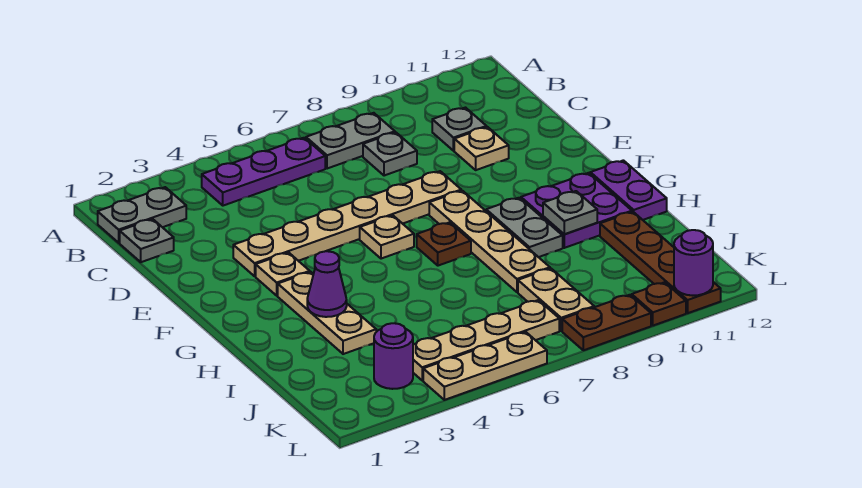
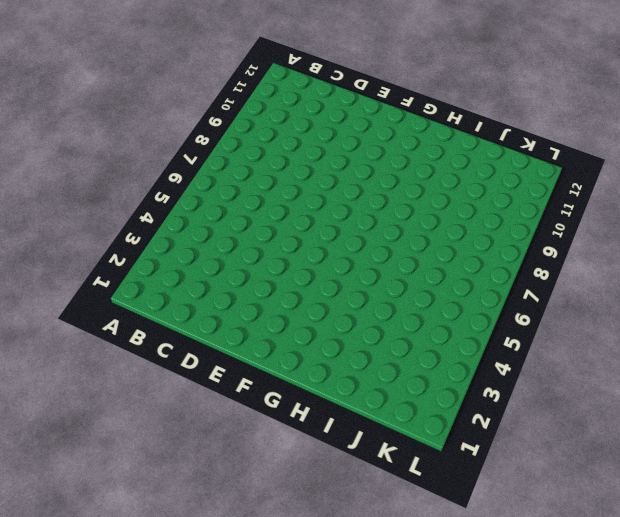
none -> grey plate B1:B2 level 1
none -> purple plate B4:B6 level 1
none -> grey plate B7:B8 level 1

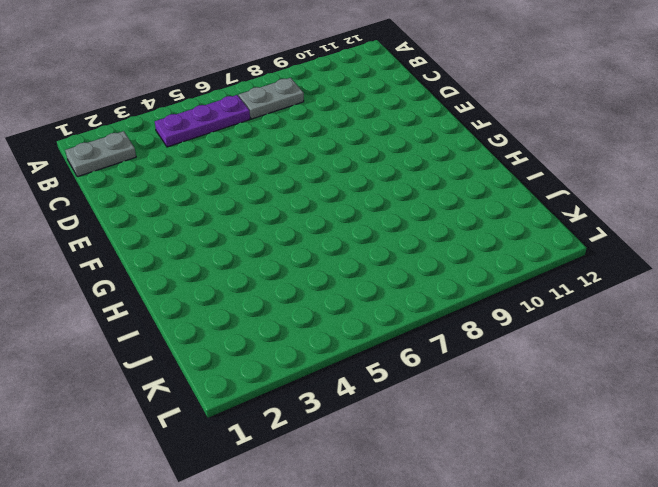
none -> grey plate C1 level 1
none -> grey plate C8 level 1
none -> grey plate C10 level 1

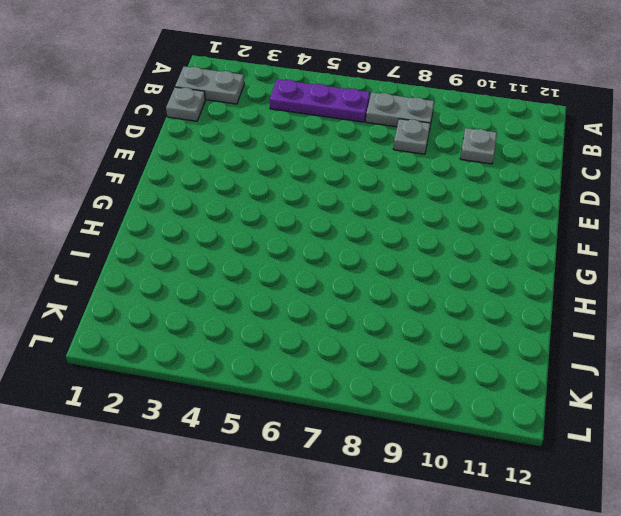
none -> tan plate D10 level 1
none -> tan plate E3:E8 level 1
none -> tan plate F3 level 1

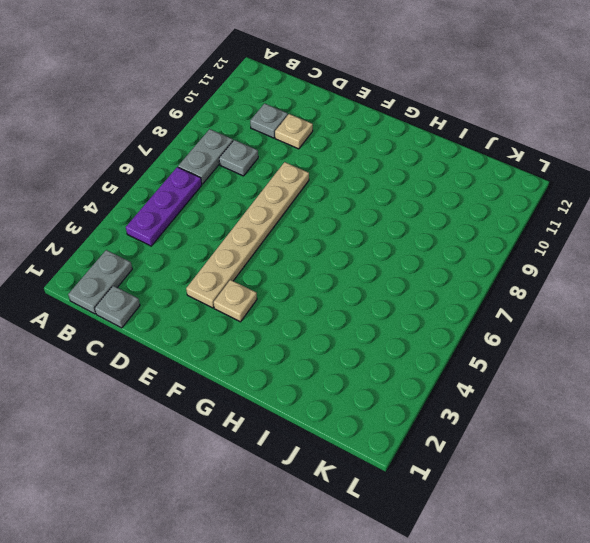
none -> tan plate F6 level 1
none -> tan plate F8:I8 level 1
none -> tan plate G3:I3 level 1

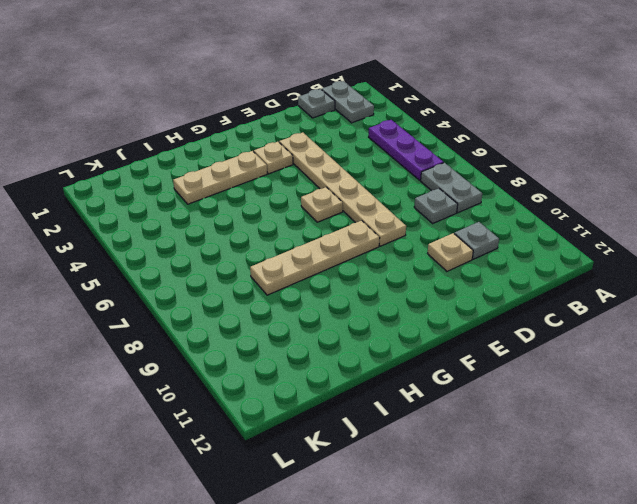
none -> brown plate G7 level 1
none -> grey plate G9:H9 level 1
none -> purple plate G10:H11 level 1

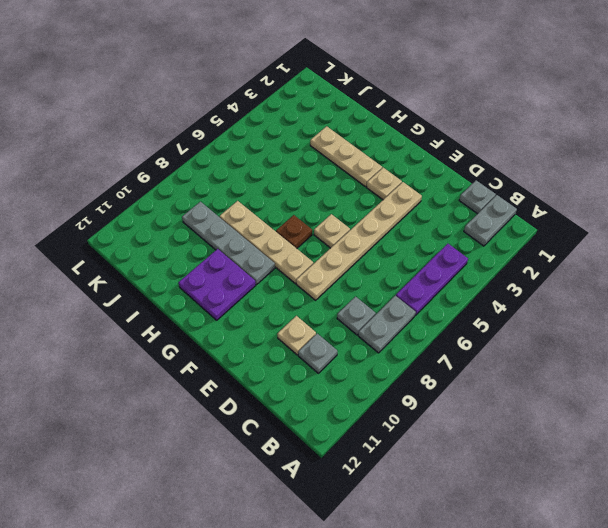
grey plate G9:J9 level 1 -> grey plate G9:H9 level 1
none -> purple plate G12:H12 level 1
none -> brown plate I11:L11 level 1
none -> tan plate J8:K8 level 1

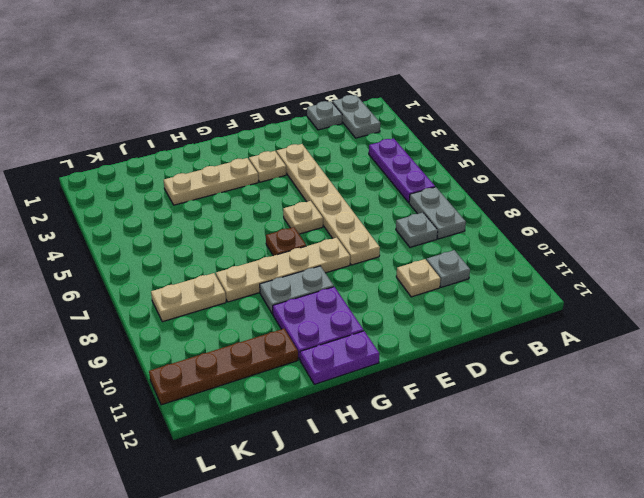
none -> purple round brick K3 level 1
none -> tan plate K4:K7 level 1
none -> tan plate L4:L6 level 1

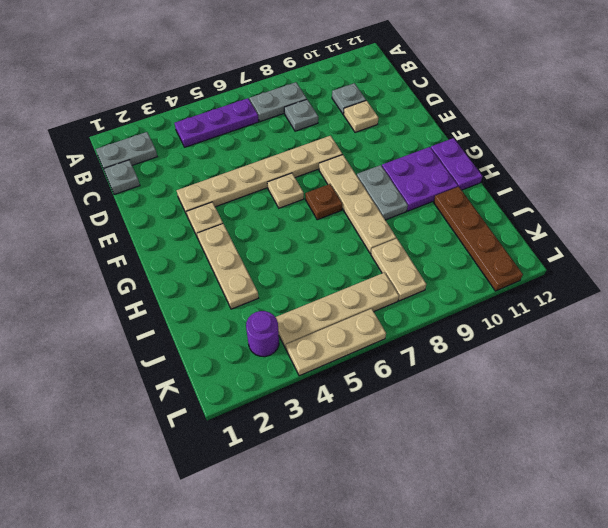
none -> brown plate L8:L9 level 1
none -> brown plate L10 level 1
none -> purple cone H3 level 2

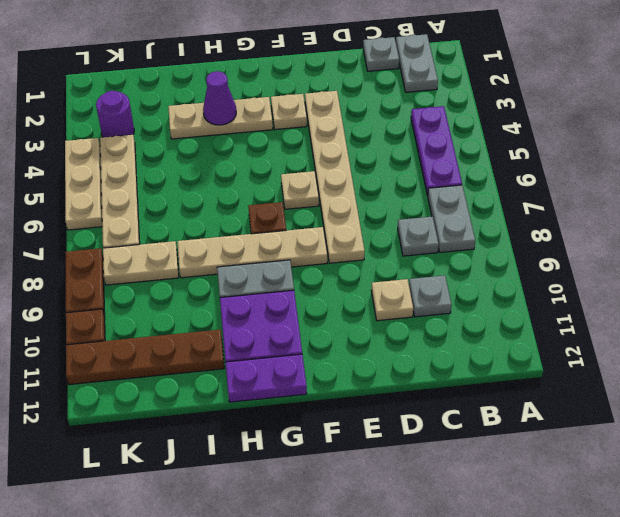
none -> grey plate H10 level 2
none -> purple round brick L11 level 2

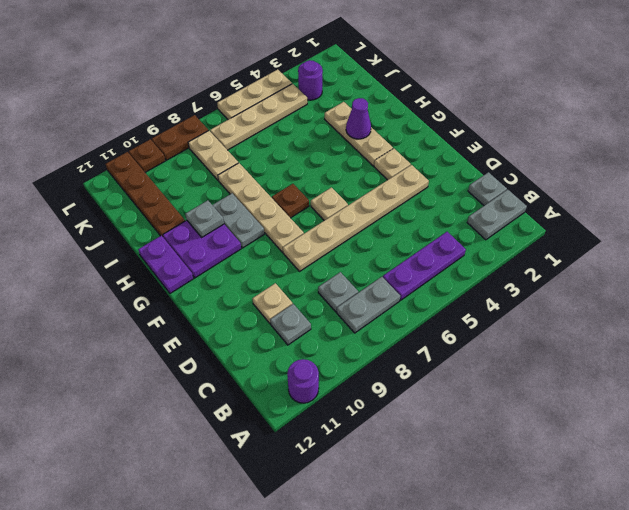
purple round brick A11 level 1 -> purple round brick L11 level 2

